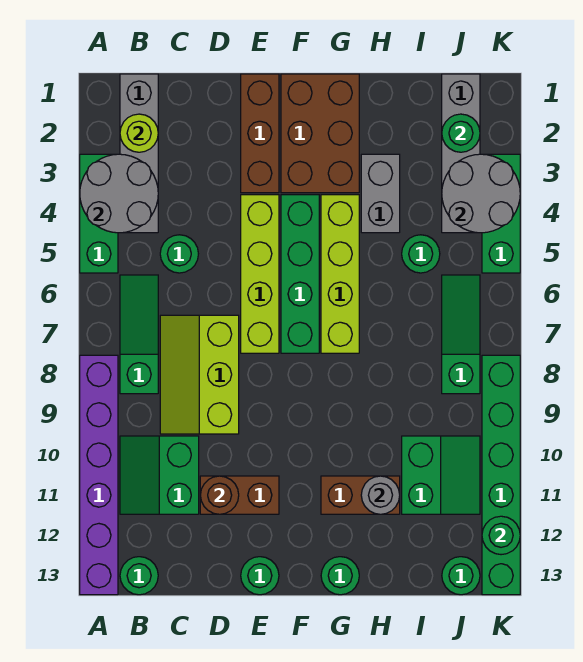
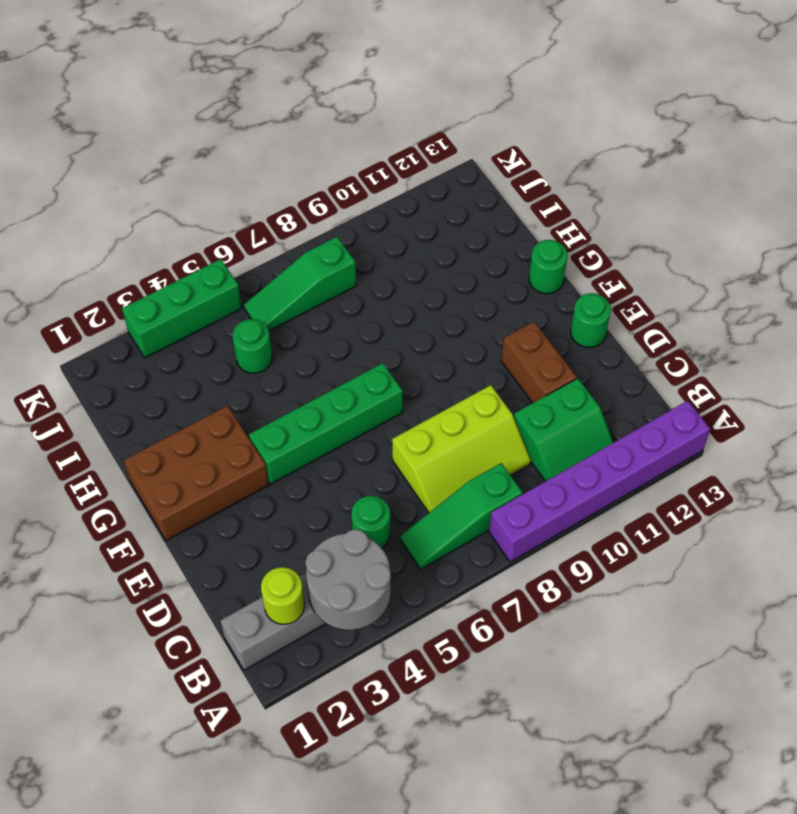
none -> green brick A3:A5 level 1
none -> green round brick B13 level 1
none -> brown brick E1:E3 level 1
none -> lime brick E4:E7 level 1

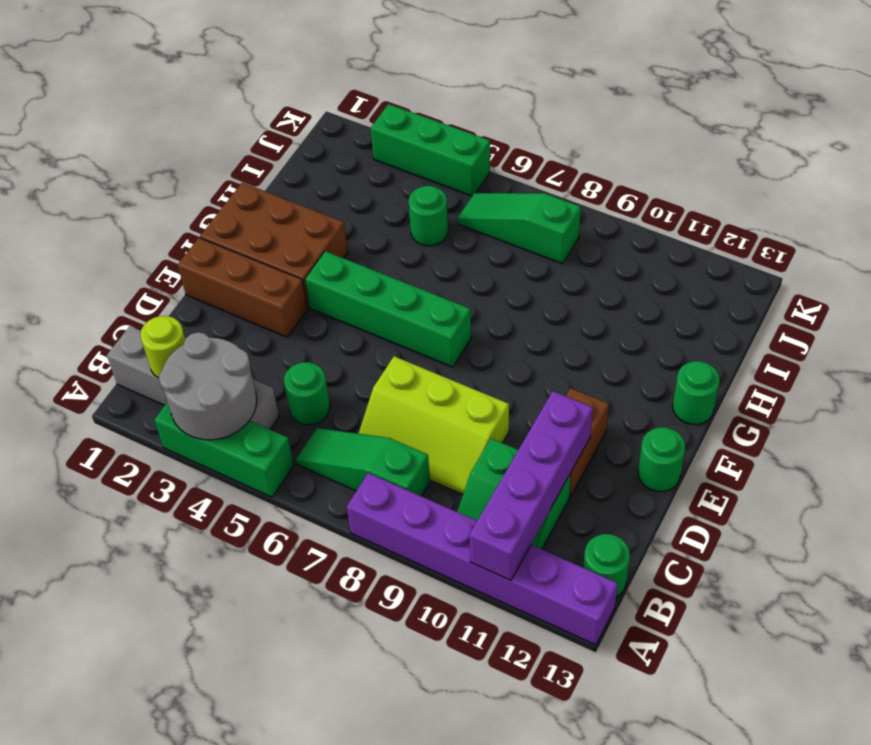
purple brick A11:D11 level 2 -> brown round brick D11 level 2
none -> lime brick E4:E7 level 1
none -> lime brick G4:G7 level 1
none -> brown brick G11:H11 level 1
none -> grey brick H3:H4 level 1

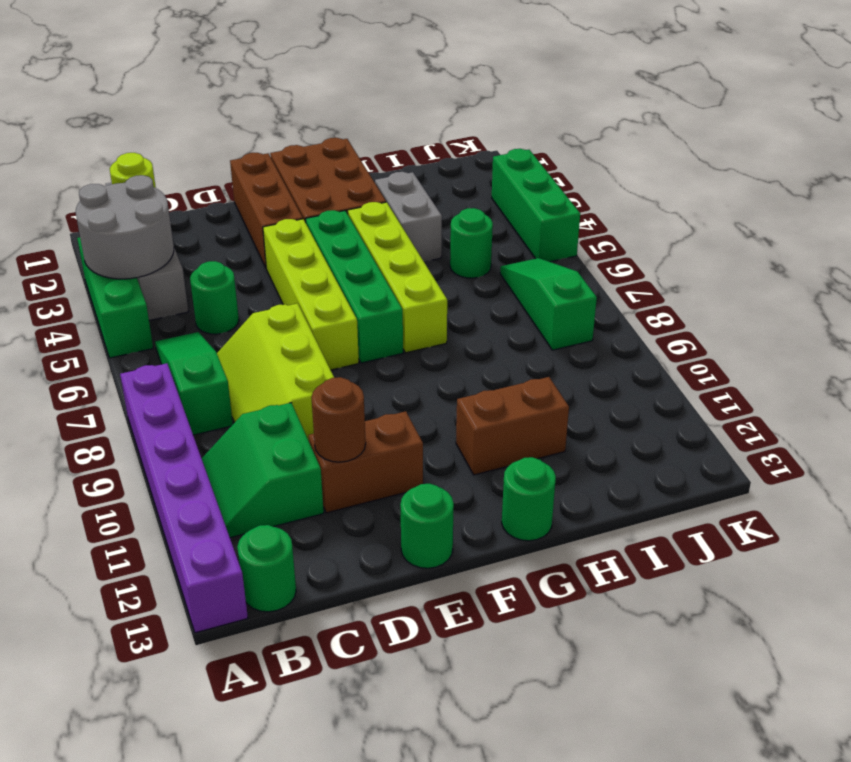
none -> green slope I10:J11 level 1 top I
none -> grey brick J1:J4 level 1
none -> green round brick J13 level 1
none -> green brick K8:K13 level 1

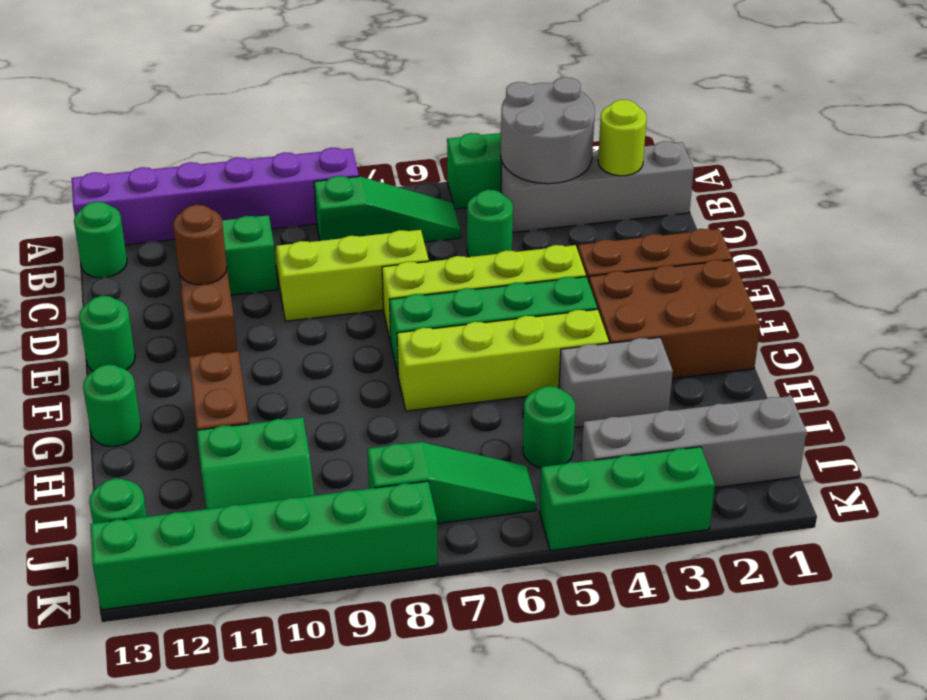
none -> grey round brick H11 level 2
none -> green round brick J2 level 2
none -> grey round brick J3:K4 level 2
none -> green round brick K12 level 2

